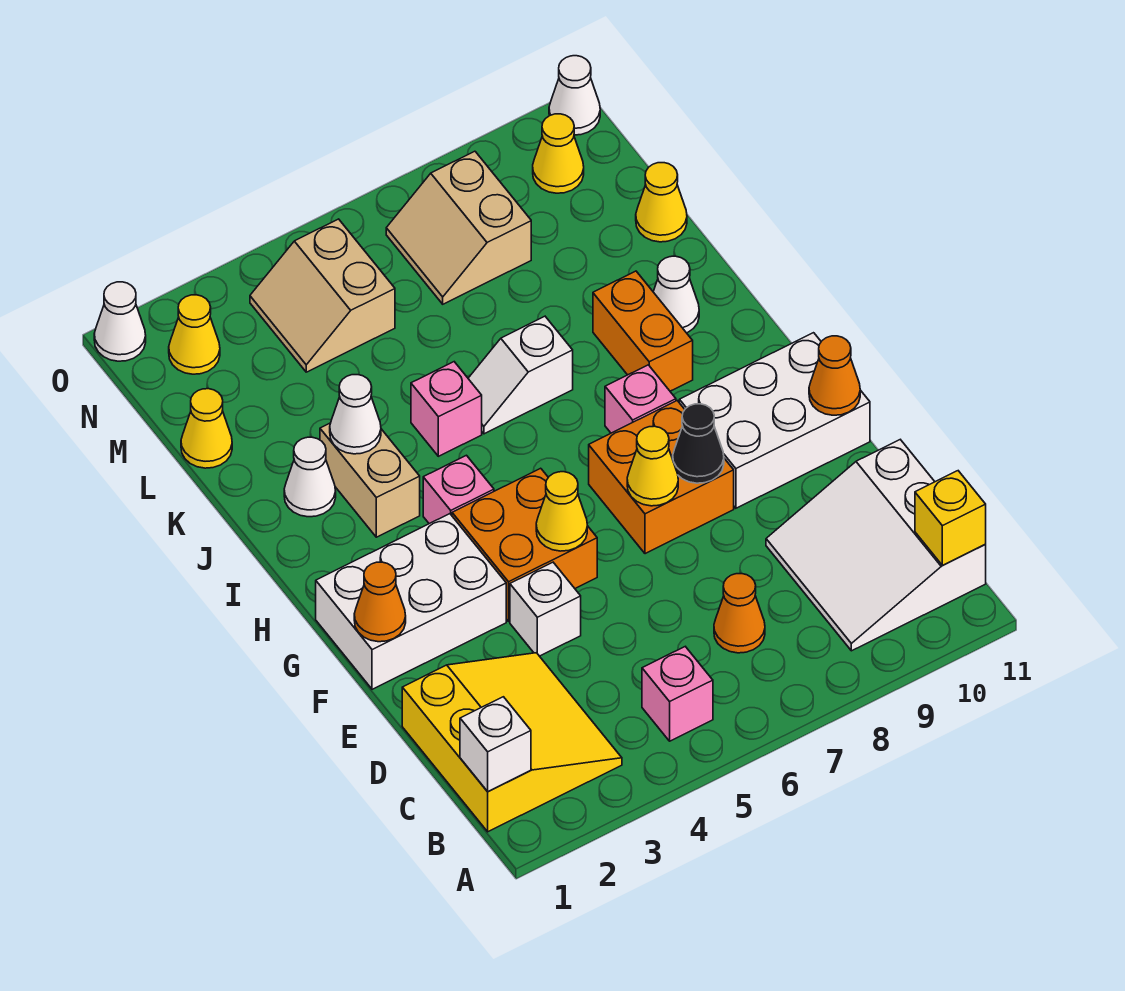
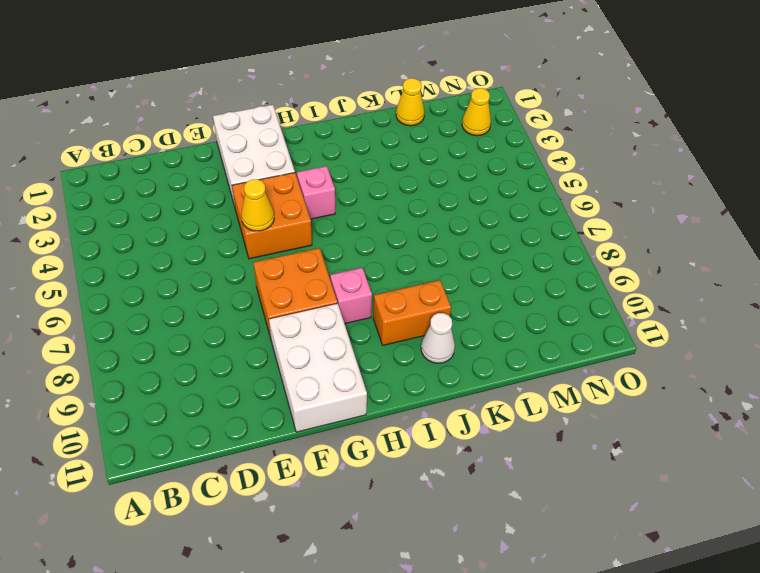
none -> yellow slope B1:D3 level 1 top 1
none -> pink brick B5 level 1
none -> white slope B9:D11 level 1 top 11
none -> orange cone C7 level 1

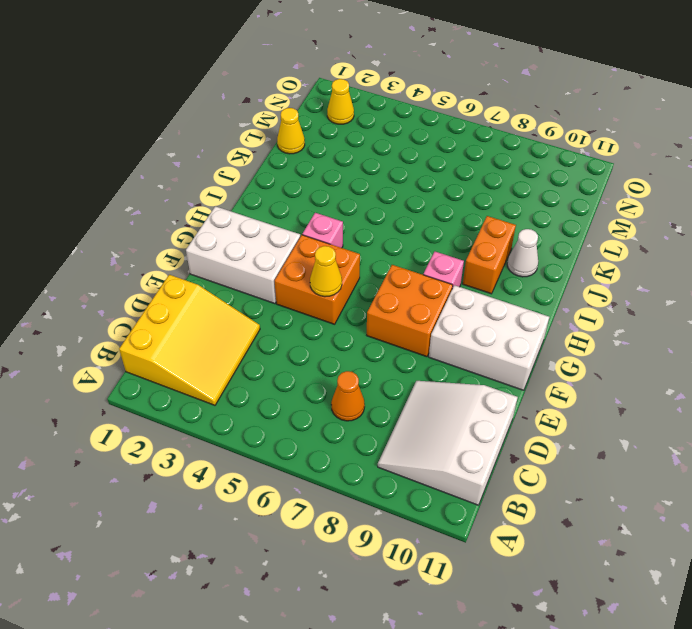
none -> pink brick B5 level 1
none -> white brick E4 level 1
none -> tan brick I3:J3 level 1
none -> white cone J2 level 1

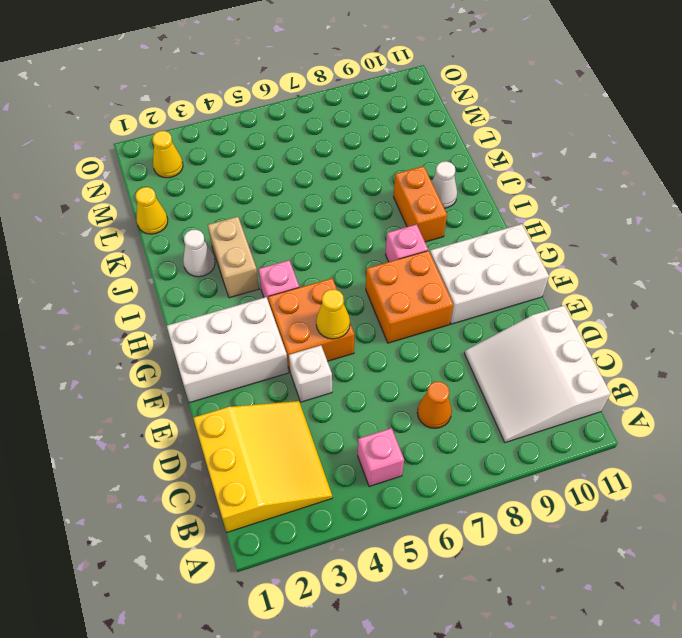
none -> pink brick J5 level 1
none -> white slope J6:J7 level 1 top 7
none -> yellow cone L11 level 1
none -> tan slope M4:N5 level 1 top 5

